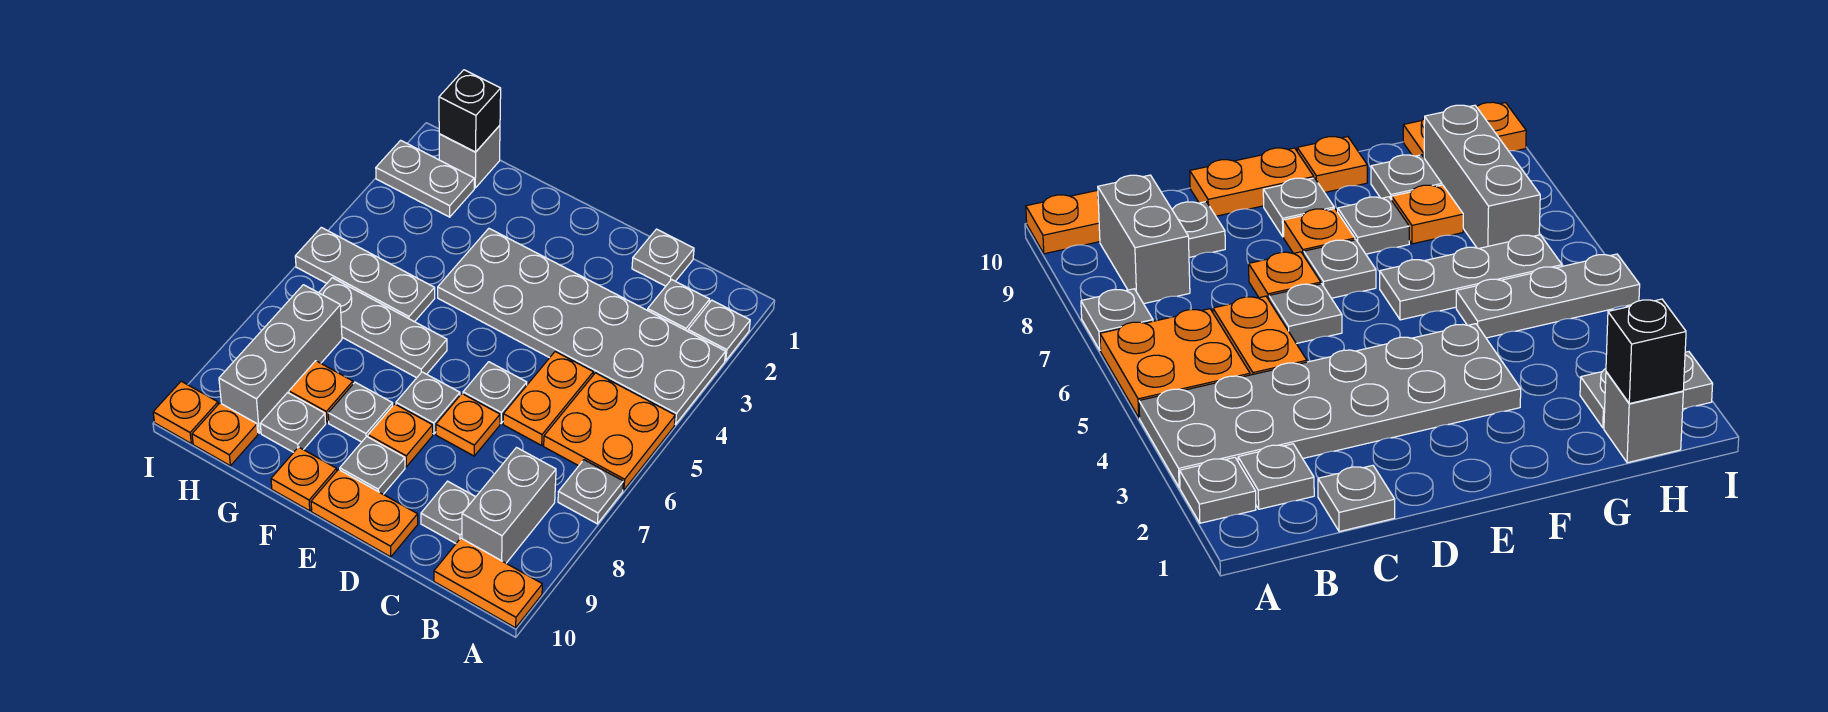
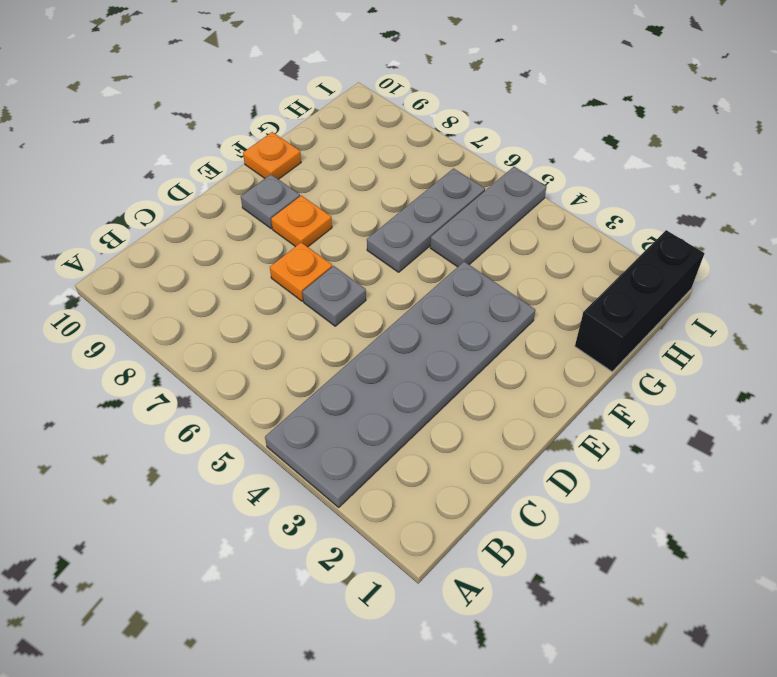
black brick G1:I1 level 1 -> grey brick H1 level 1
none -> grey plate A2 level 1
none -> orange plate A5:B6 level 1
none -> grey plate A7 level 1

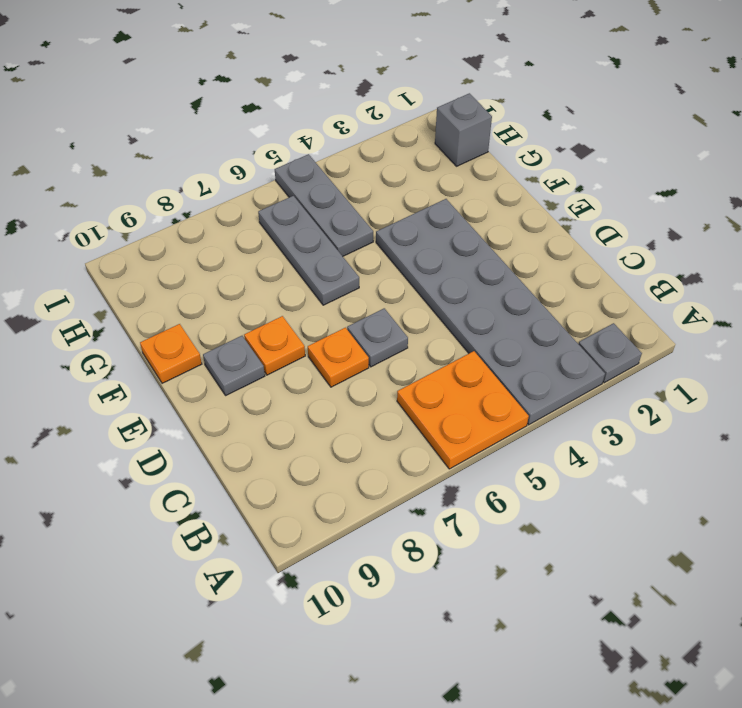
none -> grey plate A7 level 1
none -> orange plate A10:B10 level 1
none -> grey plate B2 level 1

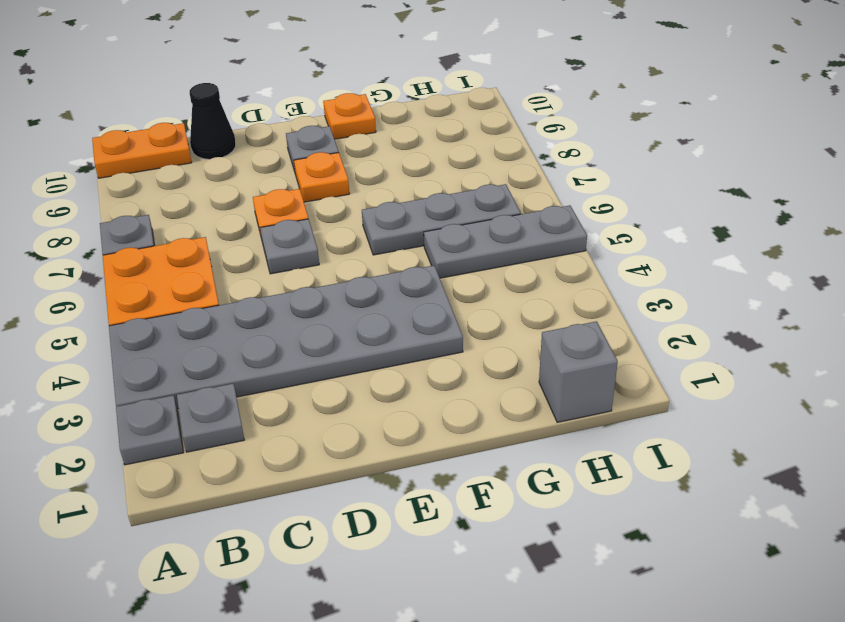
black cone C10 level 1 -> none
none -> grey brick B8:B9 level 1
none -> grey plate C1 level 1
none -> orange plate C5:C6 level 1

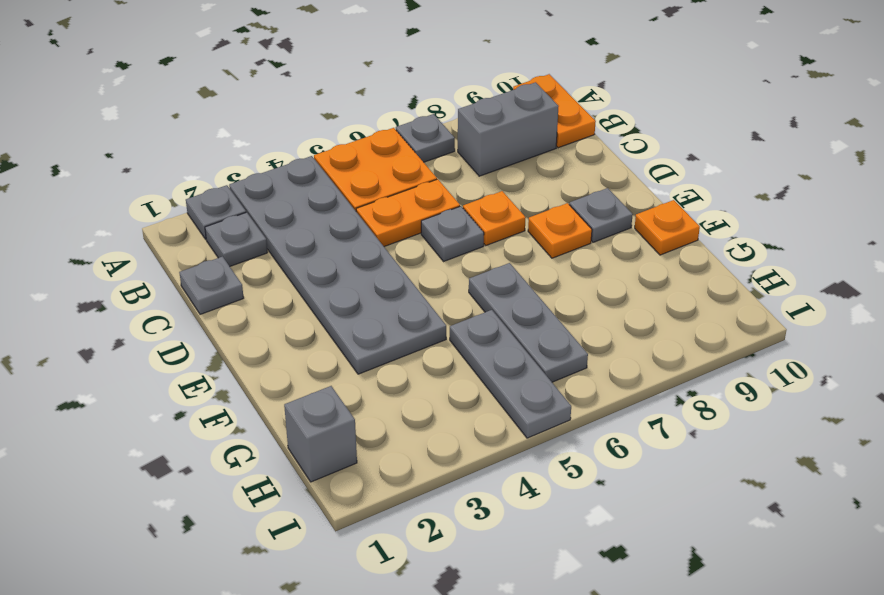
none -> grey plate C9 level 1
none -> orange plate D10:E10 level 1
none -> grey plate E7 level 1

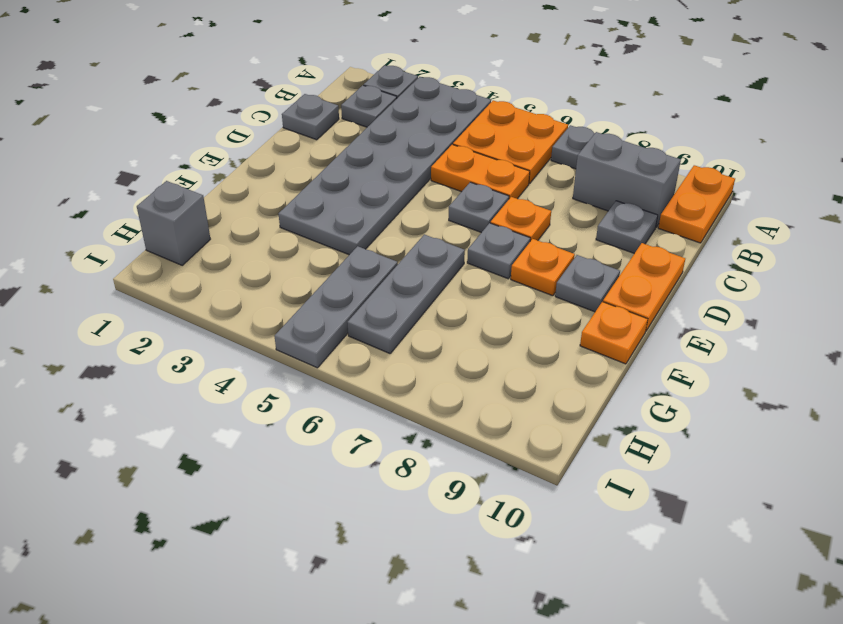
none -> grey plate F8 level 1
none -> orange plate G8 level 1
none -> grey plate G9 level 1

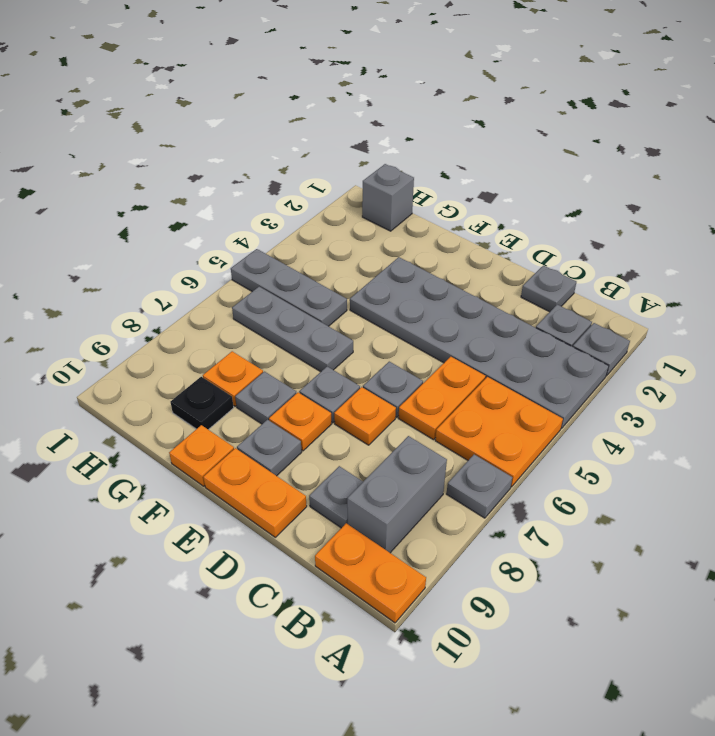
black plate G9 level 1 -> grey plate G9 level 1
none -> grey plate H2:I2 level 1
none -> grey brick H7:H9 level 1
none -> orange plate H10 level 1

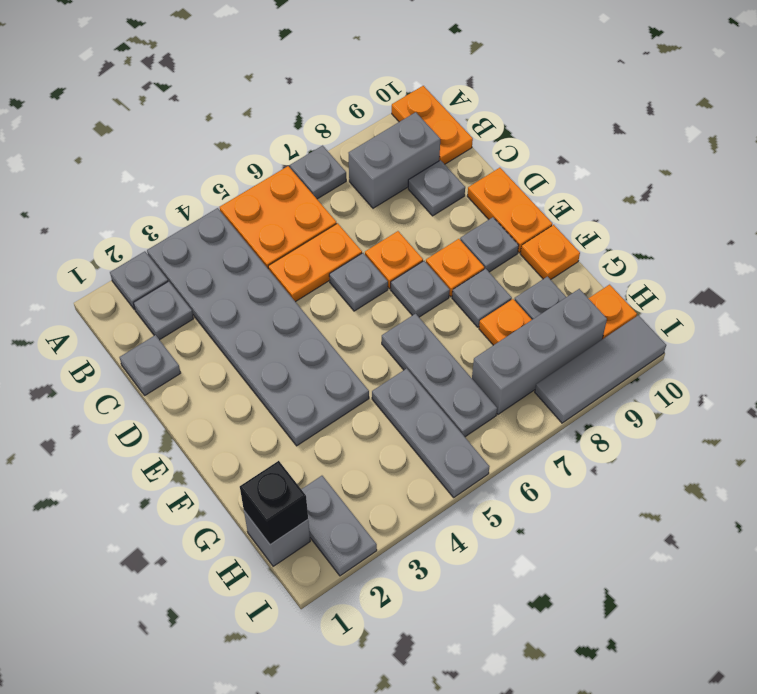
grey tile I8:I10 level 1 -> orange plate I10 level 1

